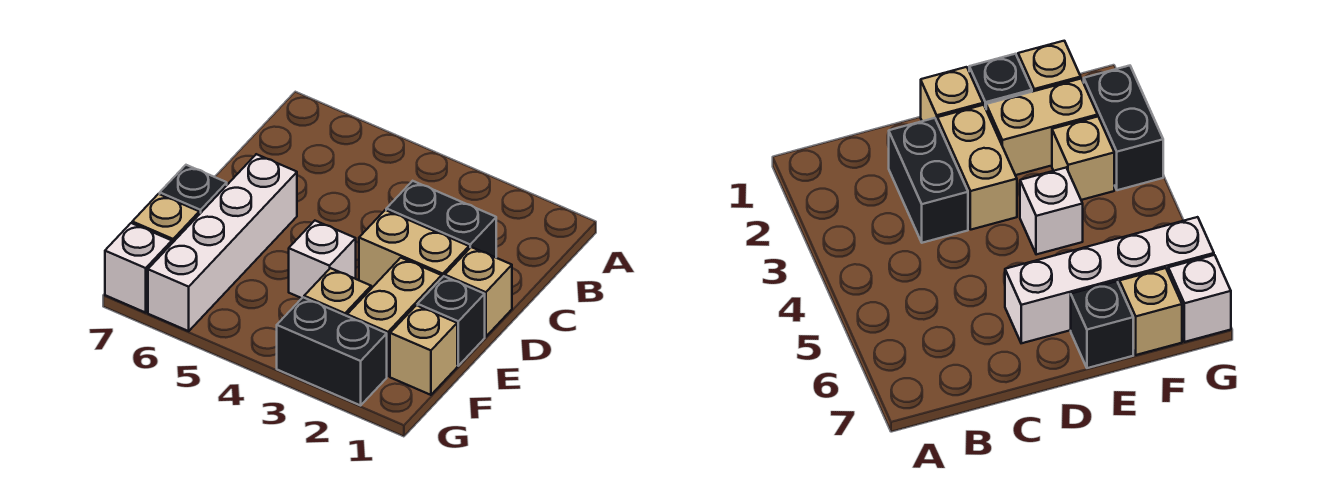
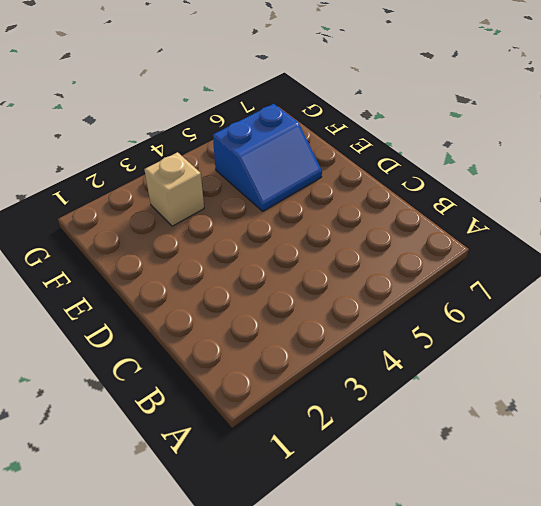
blue slope E5:F6 level 1 top F -> white brick D6:G6 level 1
none -> black brick C2:C3 level 1
none -> tan brick D1 level 1
none -> tan brick D2:D3 level 1

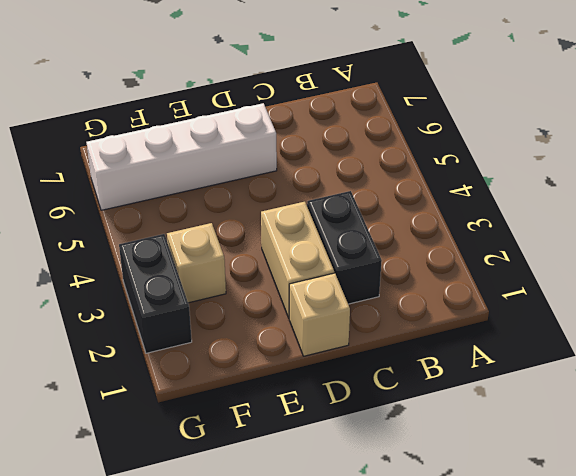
none -> black brick E1 level 1
none -> tan brick E2:F2 level 1
none -> white brick E4 level 1

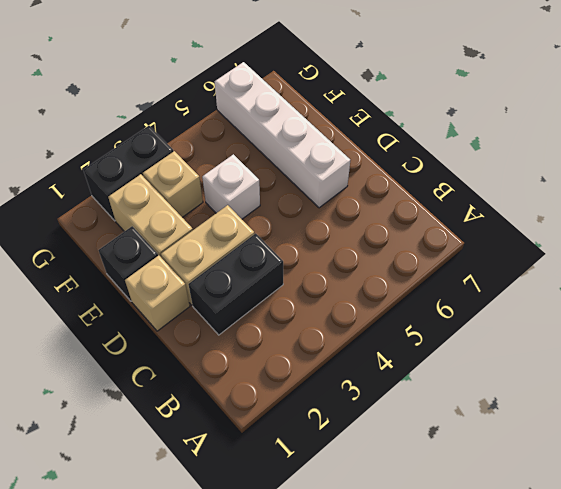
none -> black brick E7 level 1
none -> tan brick F1 level 1
none -> tan brick F7 level 1

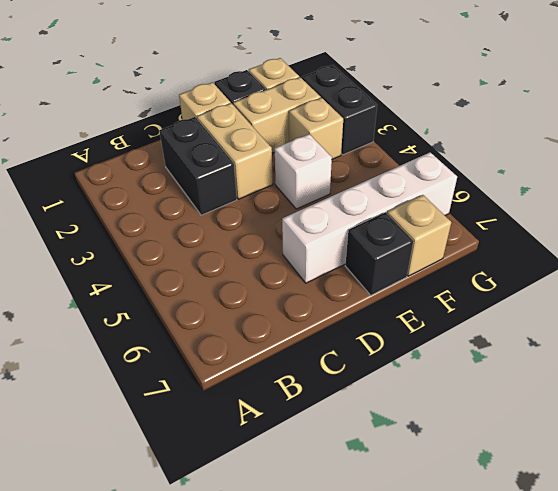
none -> white brick G7 level 1

